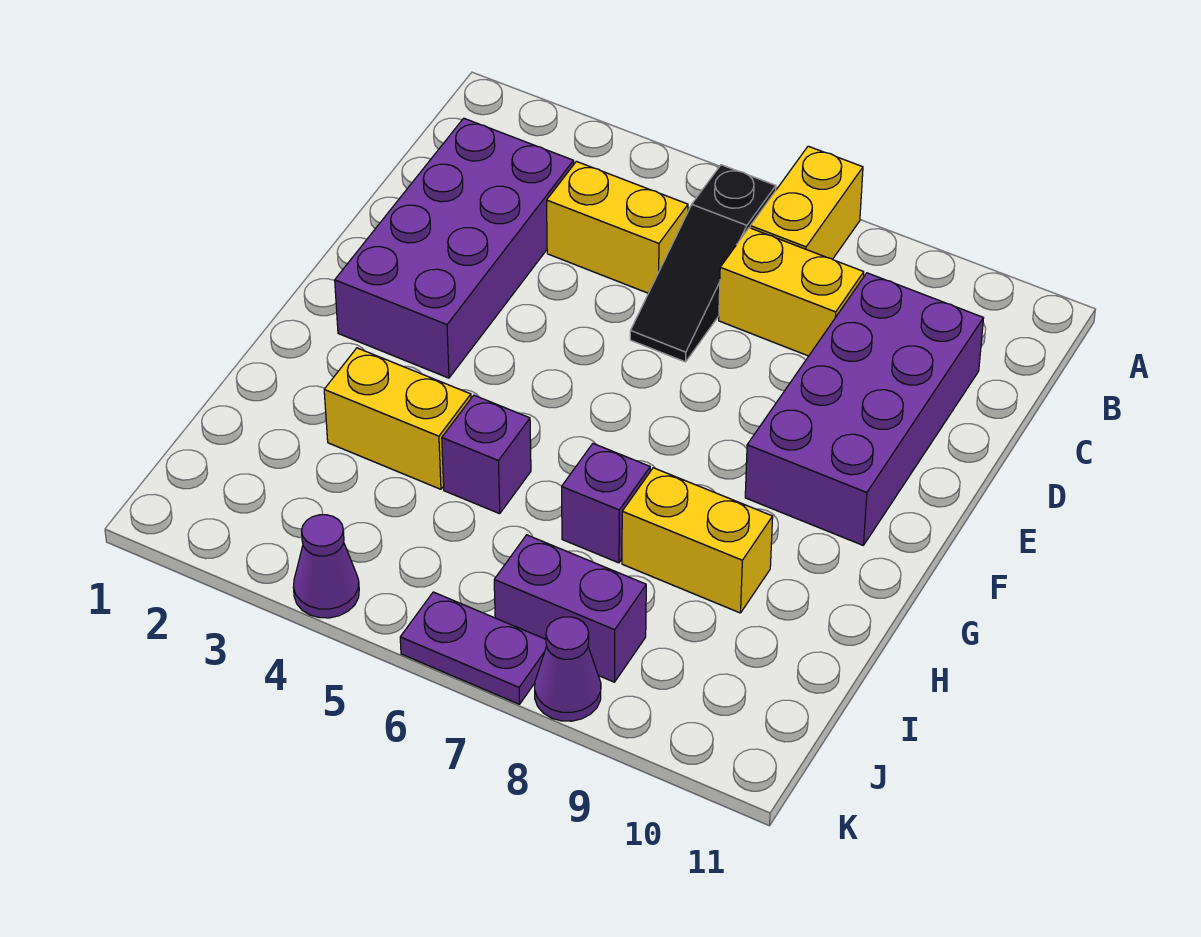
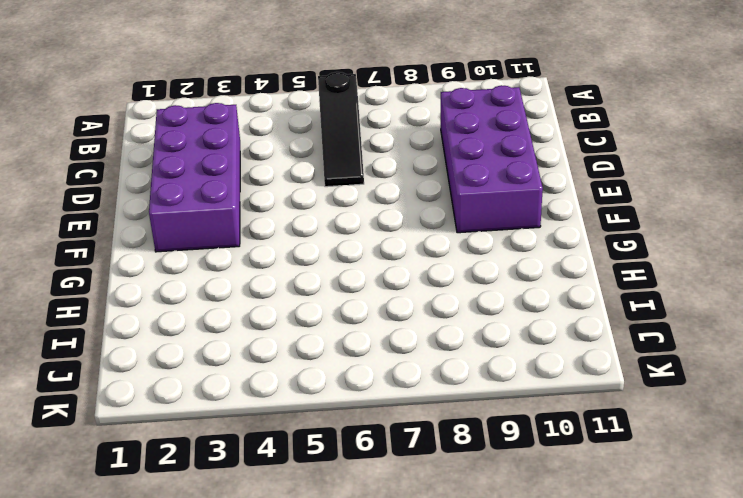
none -> yellow brick A7:B7 level 1
none -> yellow brick C4:C5 level 1
none -> yellow brick C7:C8 level 1

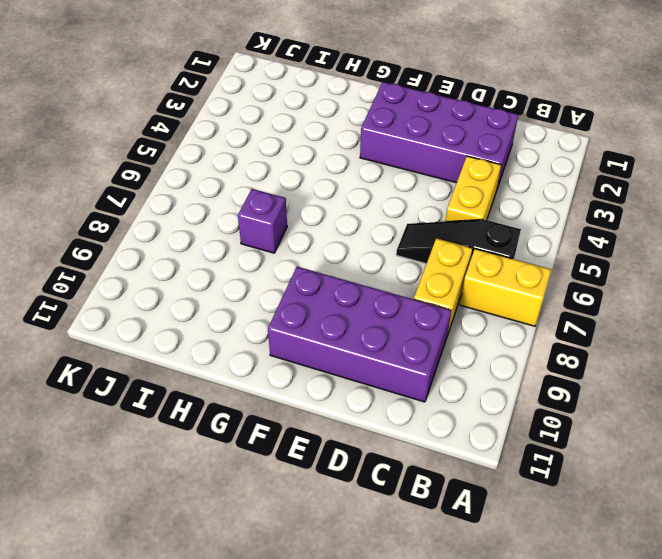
none -> yellow brick H3:H4 level 1
none -> purple brick H5 level 1
none -> yellow brick H8:H9 level 1

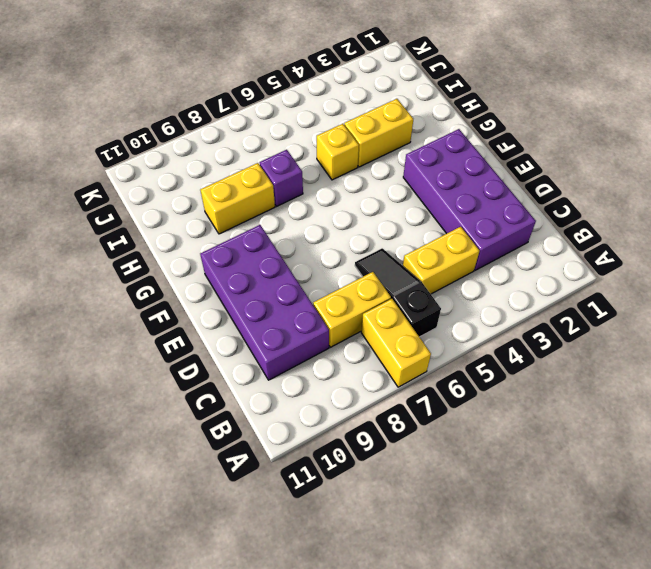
yellow brick H5 level 1 -> purple brick H5 level 1
none -> purple brick J7:J8 level 1
none -> purple cone K4 level 1
none -> purple plate K6:K7 level 1

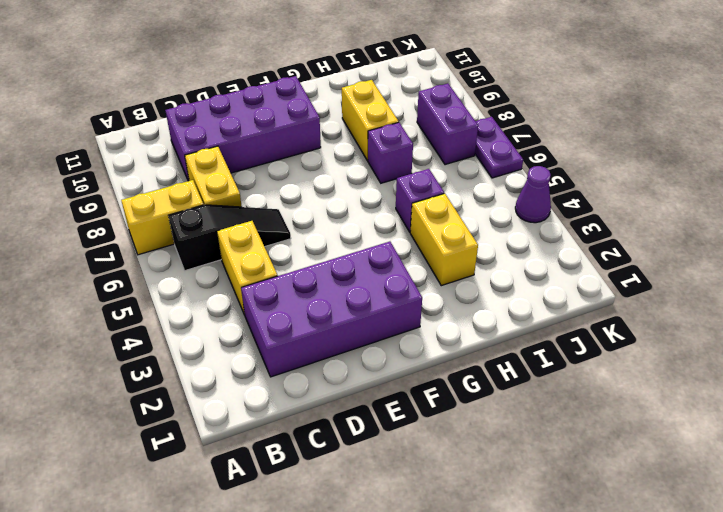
none -> purple cone K8 level 1

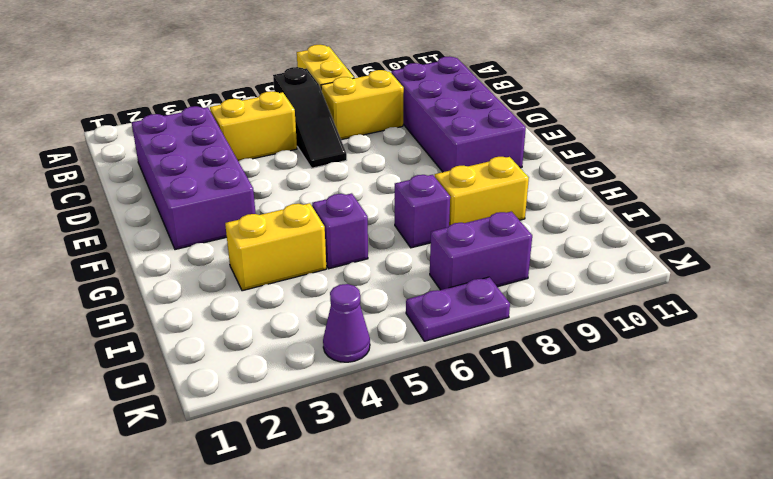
none -> purple cone K8 level 1

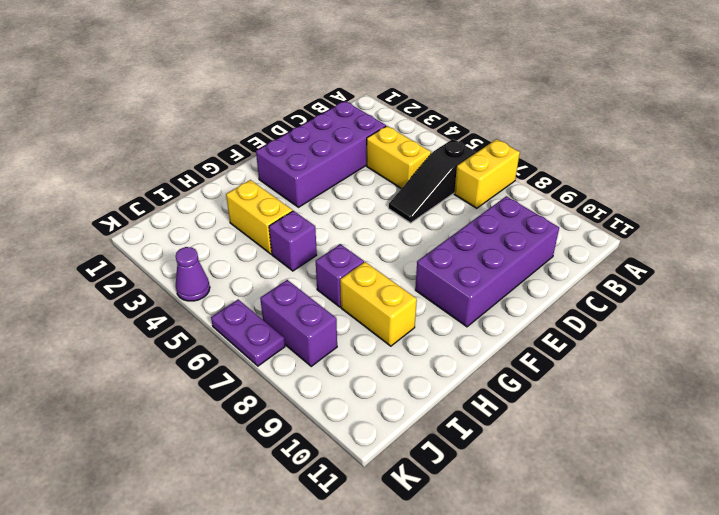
none -> yellow brick C7:C8 level 1
none -> purple cone K8 level 1

